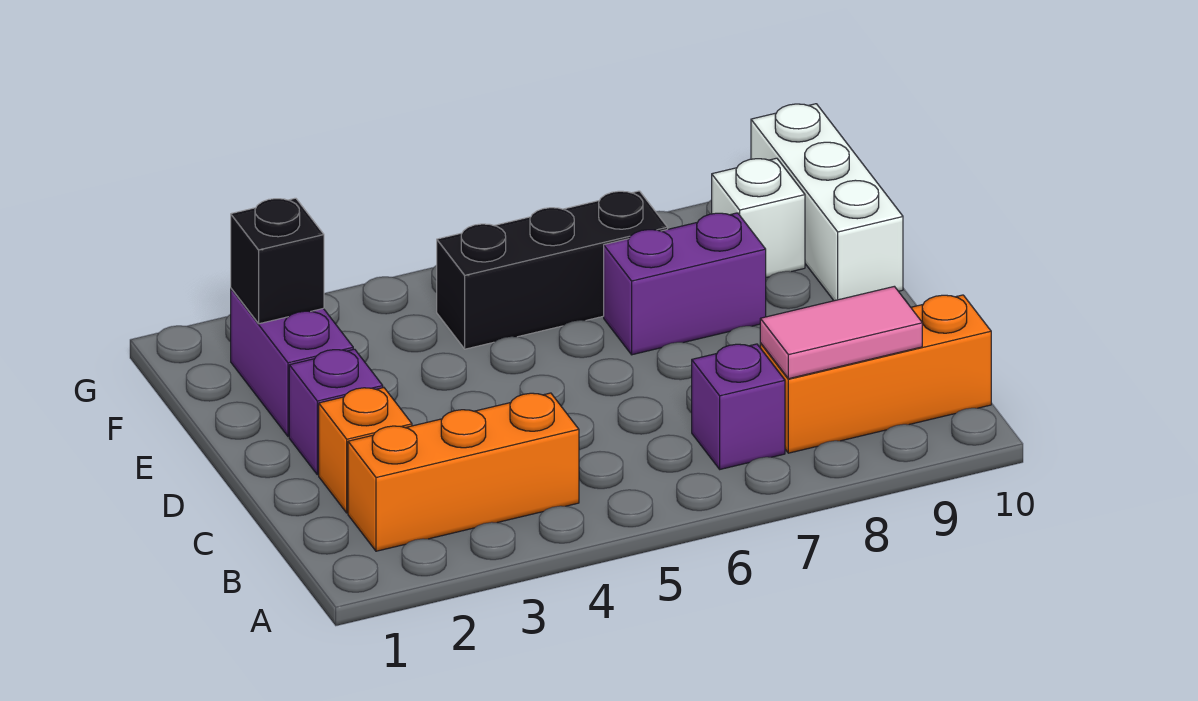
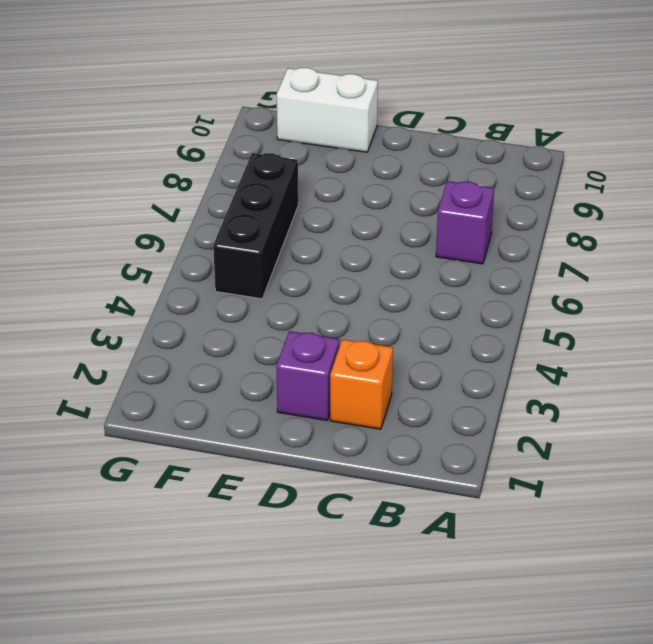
white brick E10:F10 level 1 -> white brick E10:G10 level 1
none -> orange brick B2:B4 level 1
none -> orange brick B8:B10 level 1
none -> purple brick E2:F2 level 1

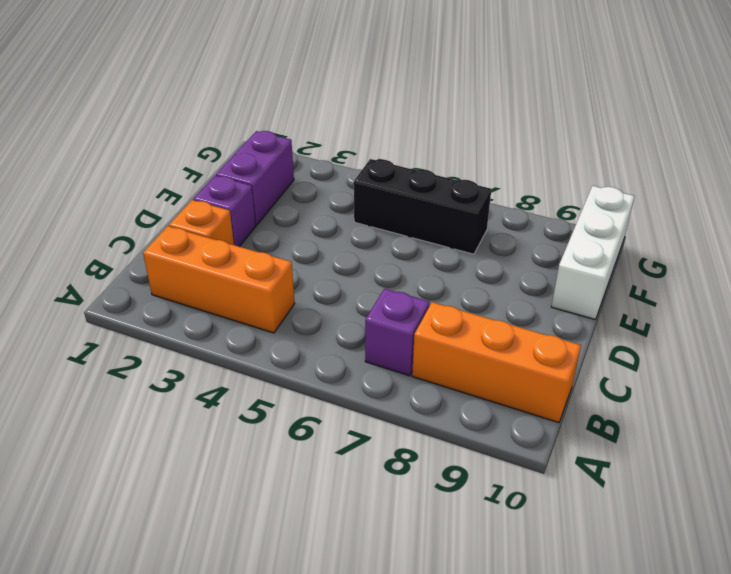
none -> purple brick E7:E8 level 1
none -> white brick F9 level 1
none -> pink tile B8:B9 level 2

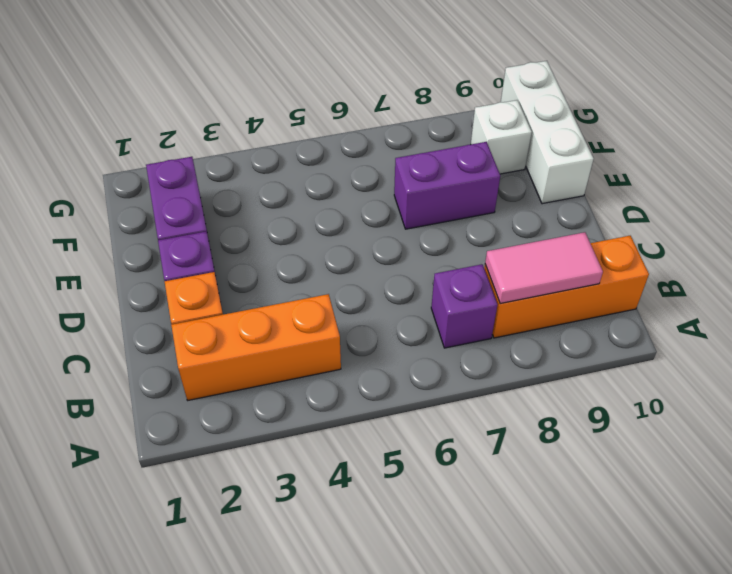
none -> black brick F5:F7 level 1
none -> black brick F2 level 2

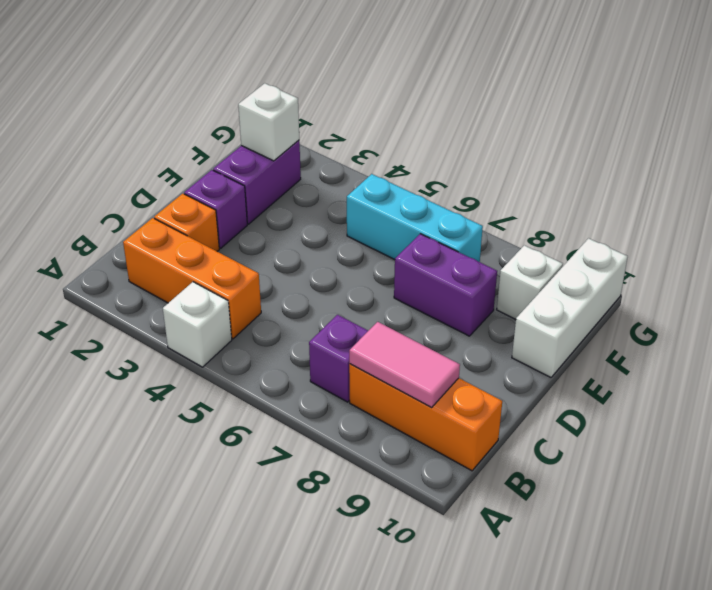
white brick A4 level 1 -> none
white brick F2 level 2 -> black brick F2 level 2
cyan brick F5:F7 level 1 -> black brick F5:F7 level 1

